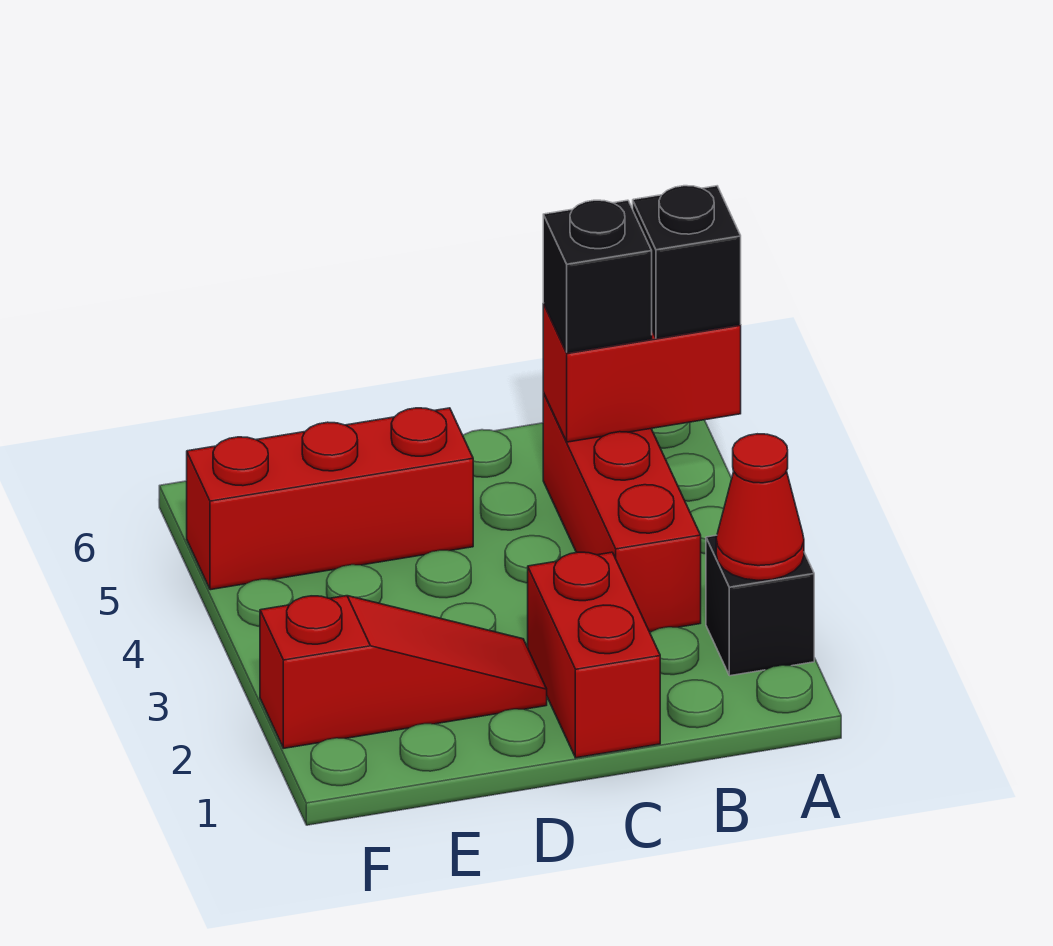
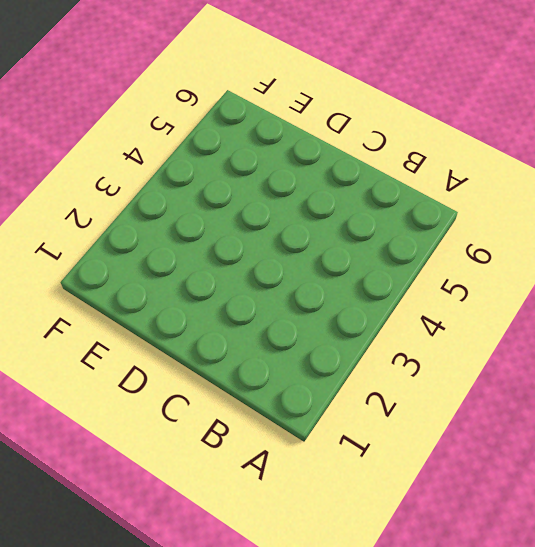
none -> black brick A2 level 1
none -> red brick B3:B5 level 1

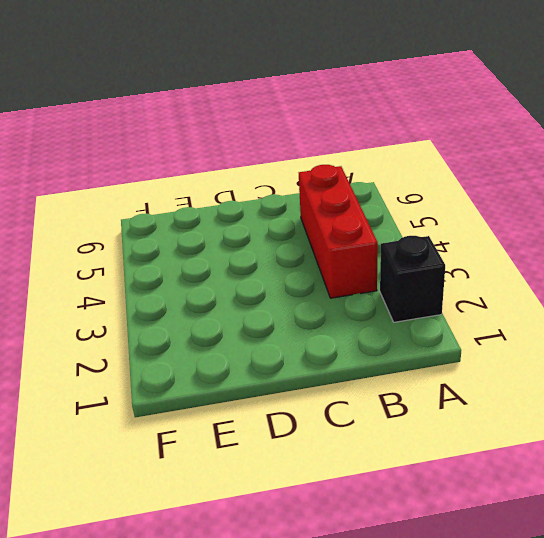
none -> red brick C1:C2 level 1
none -> red slope D2:F2 level 1 top F

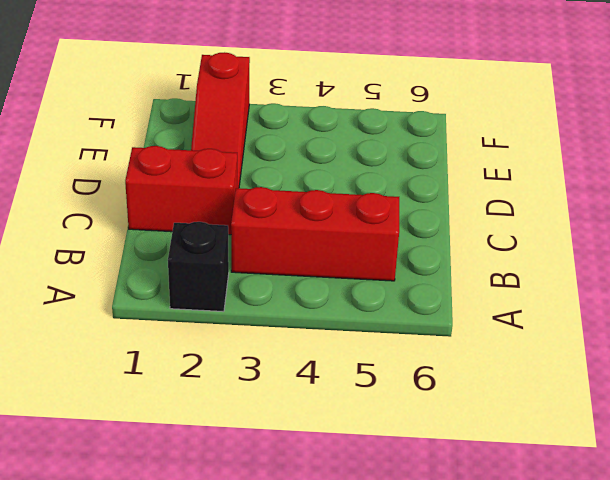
none -> red brick D5:F5 level 1
none -> red cone A2 level 2

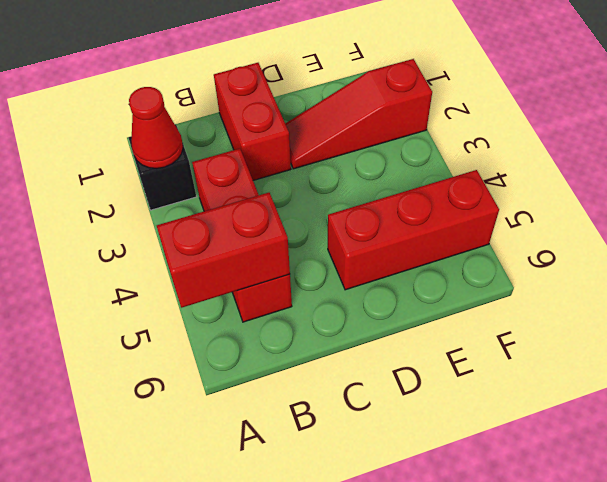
none -> black brick A5 level 3
none -> black brick B5 level 3

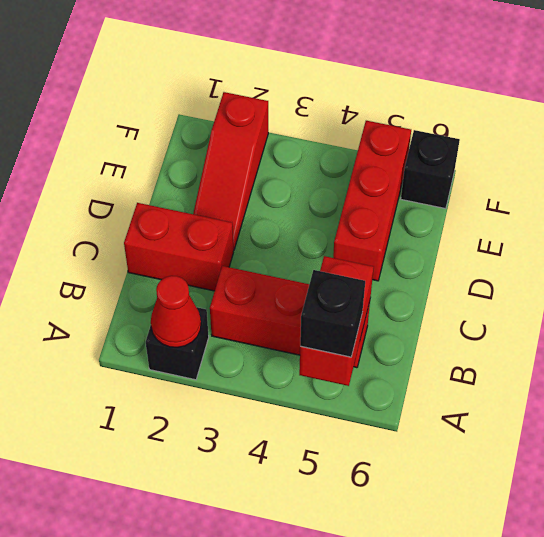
black brick F6 level 1 -> black brick B5 level 3

